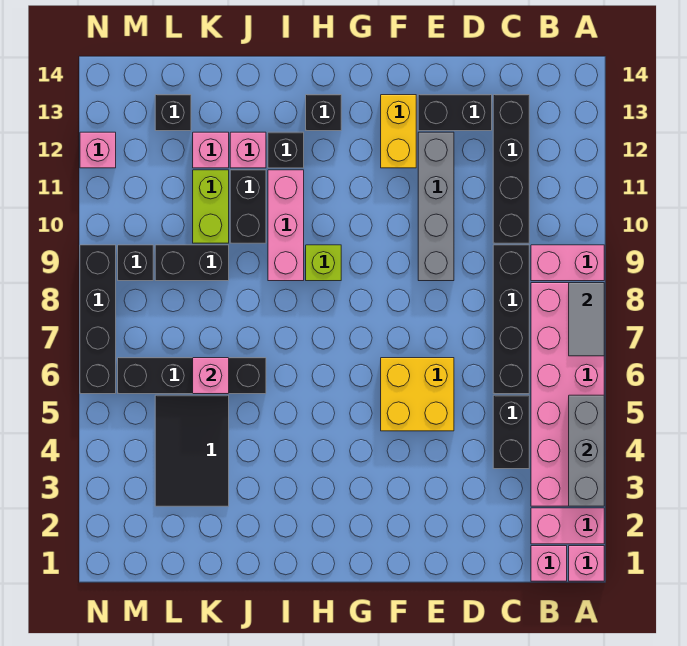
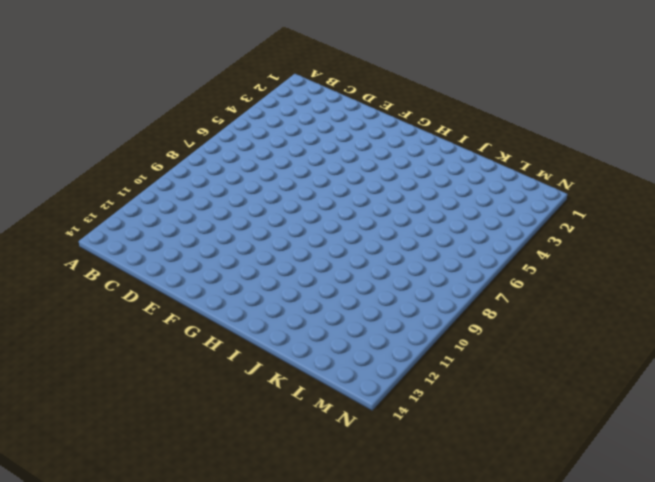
none -> pink brick A1 level 1
none -> pink brick A2:B2 level 1
none -> pink brick A3:B8 level 1
none -> pink brick A9:B9 level 1

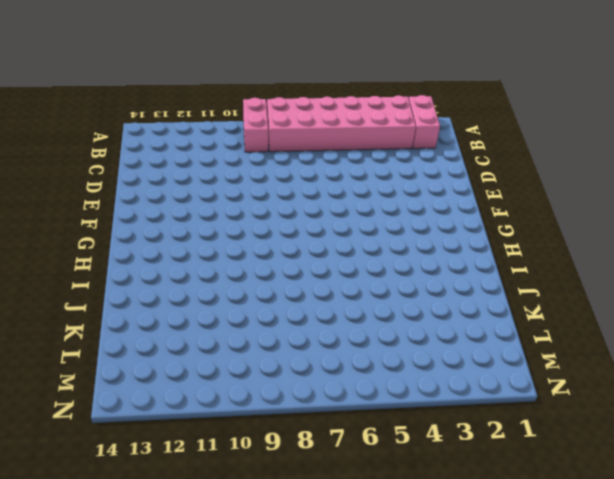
none -> pink brick A1 level 1
none -> pink brick B1 level 1
none -> black brick C4:C5 level 1
none -> black brick C6:C9 level 1

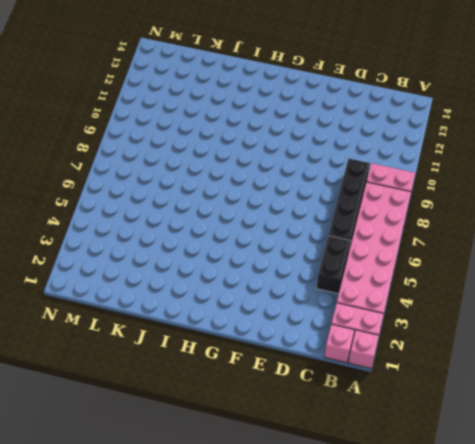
none -> black brick C10:C13 level 1
none -> black brick D13:E13 level 1
none -> yellow brick E5:F6 level 1
none -> grey brick E9:E12 level 1

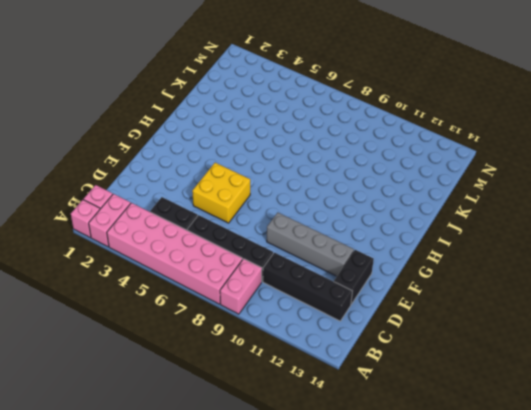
none -> yellow brick F12:F13 level 1
none -> lime brick H9 level 1
none -> black brick H13 level 1
none -> pink brick I9:I11 level 1

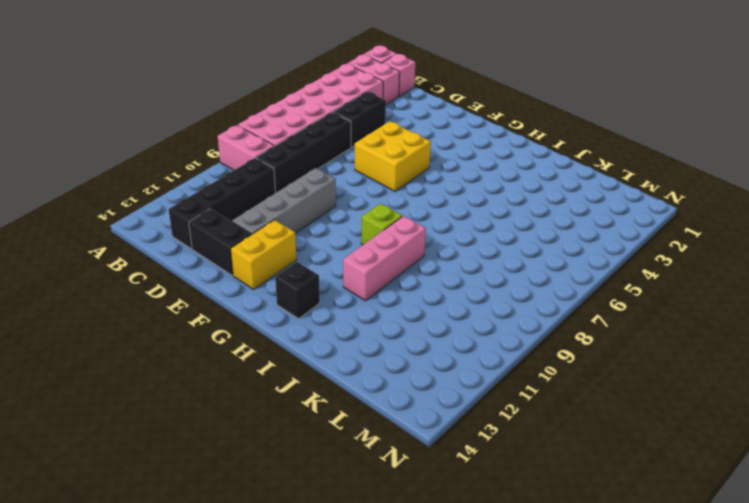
none -> black brick I12 level 1
none -> black brick J6:M6 level 1
none -> black brick J10:J11 level 1
none -> pink brick J12 level 1

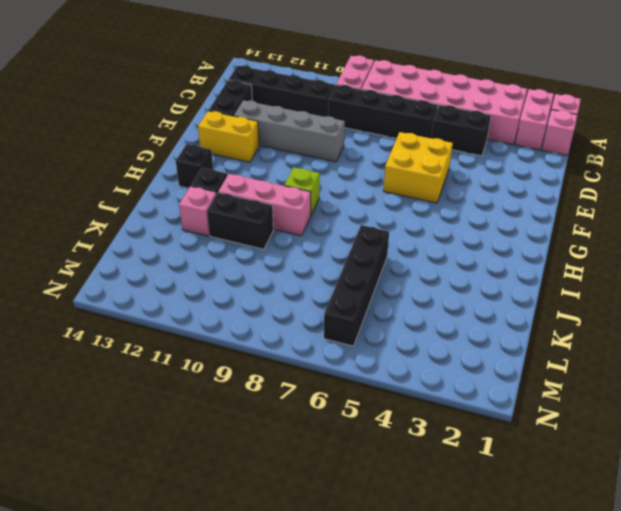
none -> black tile K3:L5 level 1
none -> black brick K9:L9 level 1
none -> lime brick K10:K11 level 1
none -> pink brick K12 level 1

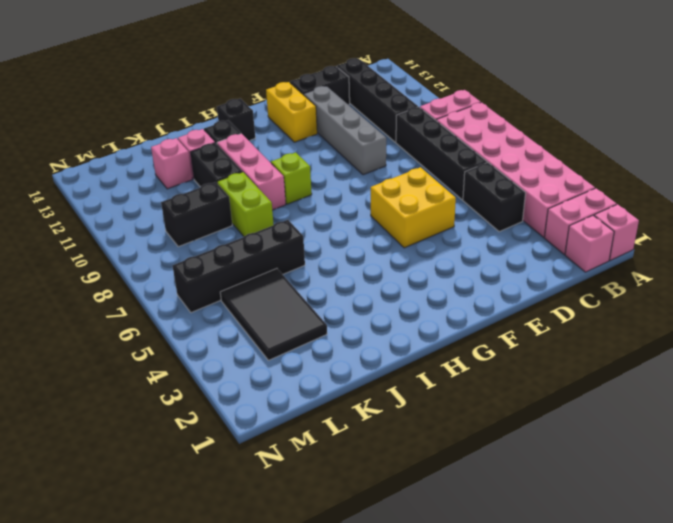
lime brick J8:J9 level 1 -> lime brick K10:K11 level 1
none -> black brick L13 level 1
none -> black brick M9 level 1
none -> black brick N6:N9 level 1
none -> pink brick N12 level 1

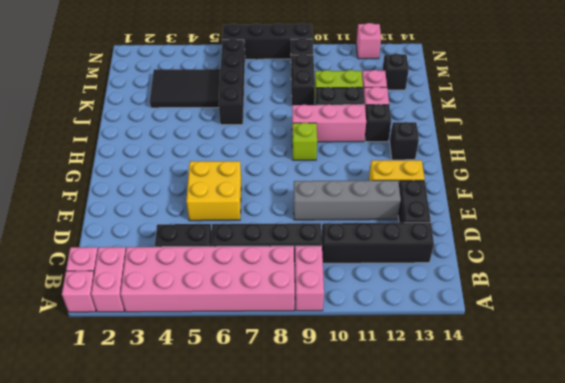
none -> grey brick A3:A5 level 2
none -> grey tile A7:A8 level 2
none -> pink brick K6 level 2

